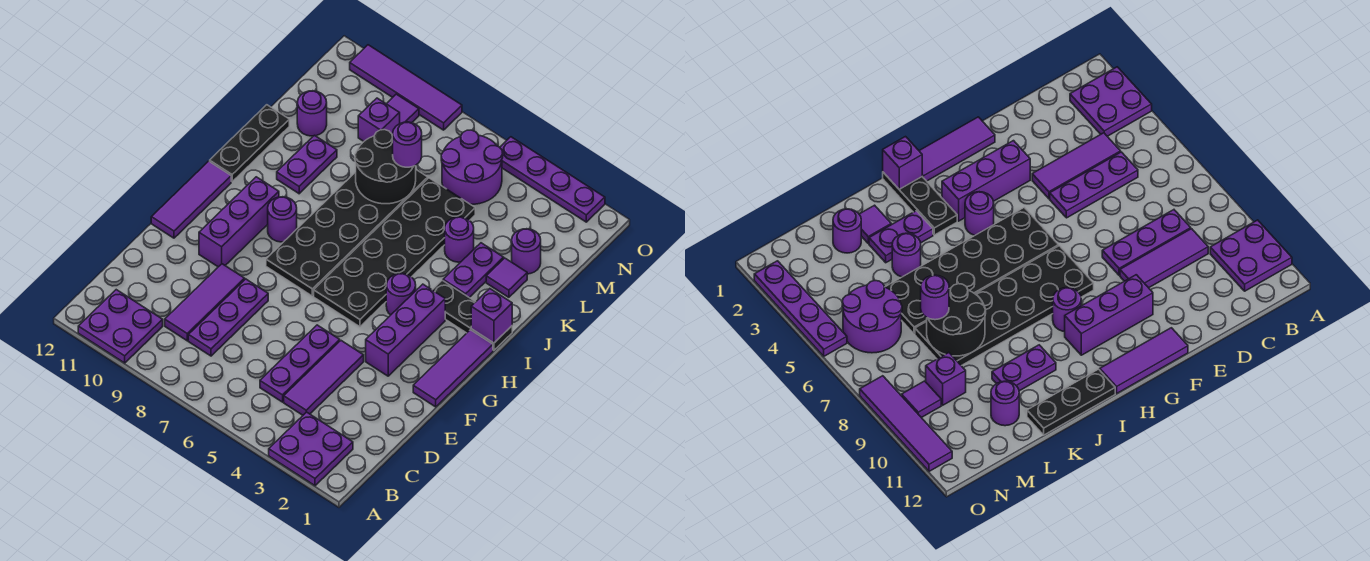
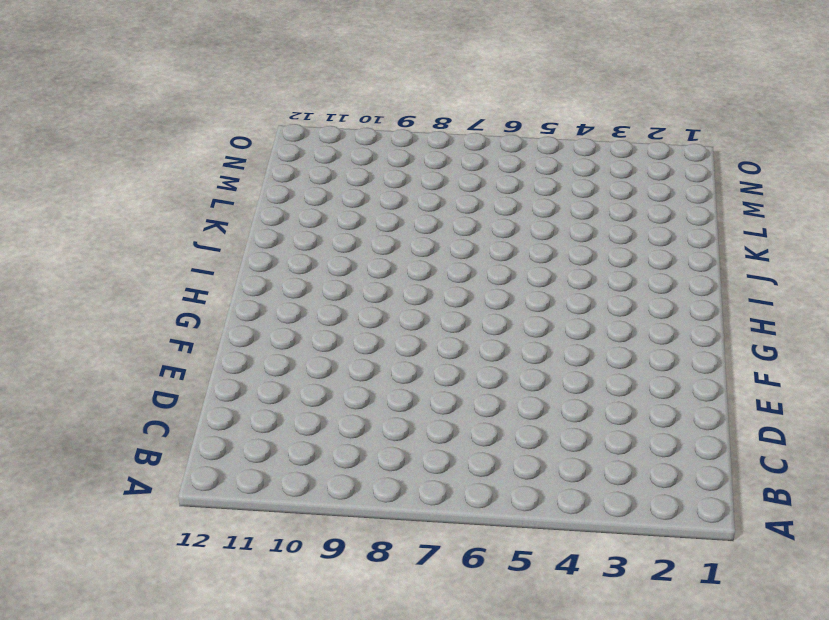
none -> purple plate A2:B3 level 1
none -> purple plate A10:B11 level 1
none -> purple tile C4:E4 level 1
none -> purple plate C5:E5 level 1

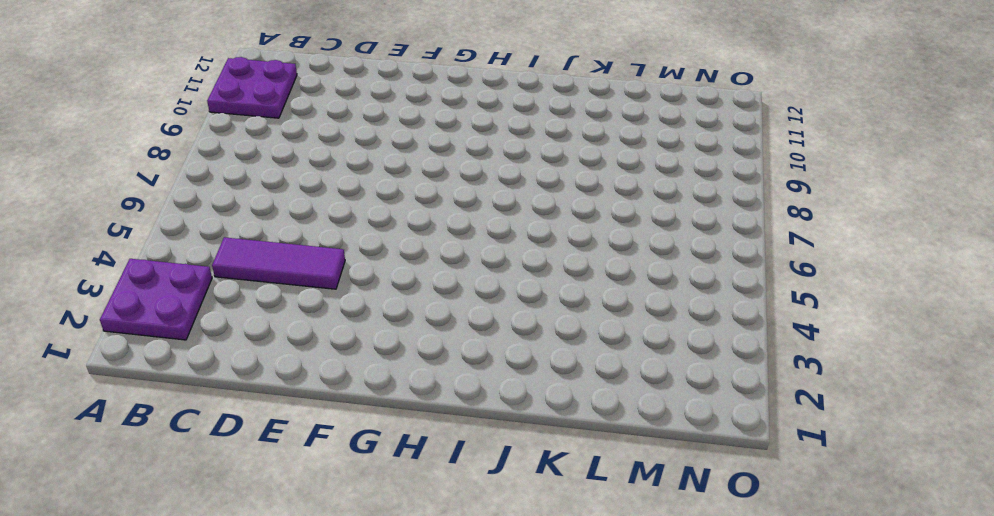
none -> purple plate C5:E5 level 1
none -> purple plate C8:E8 level 1
none -> purple tile C9:E9 level 1
none -> purple tile F1:H1 level 1

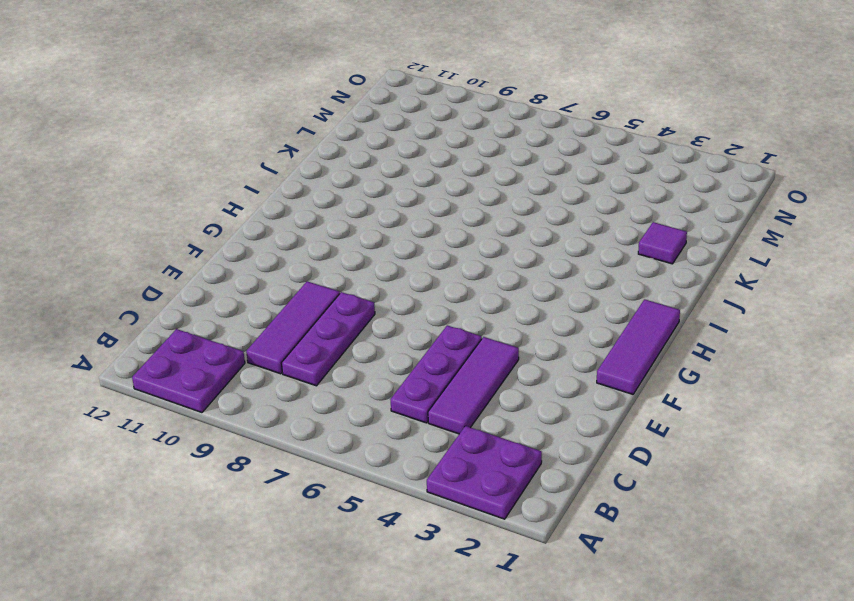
none -> purple brick F3:H3 level 1
none -> purple brick F10:H10 level 1
none -> purple tile F12:H12 level 1
none -> black plate G5:L6 level 1

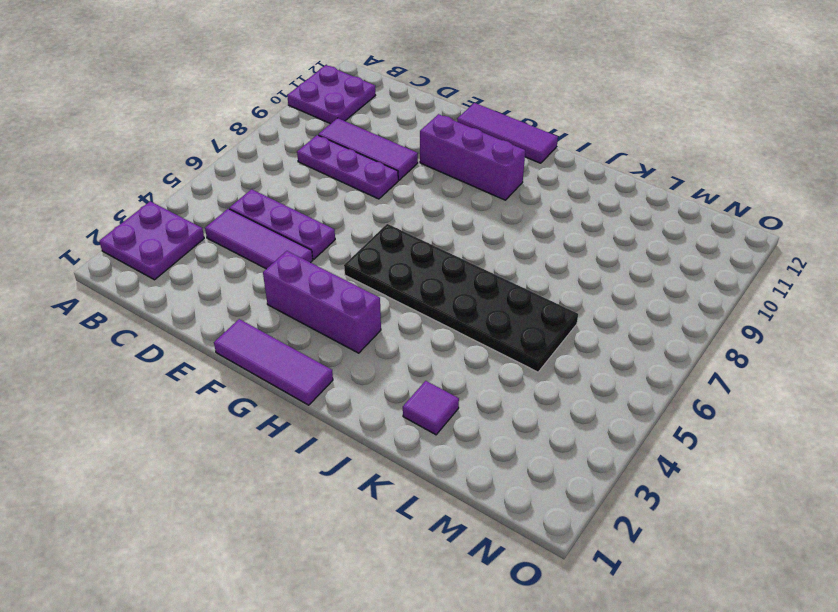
none -> black plate G7:L8 level 1
none -> purple round brick H4 level 1
none -> purple round brick H9 level 1
none -> black plate I1:I3 level 1

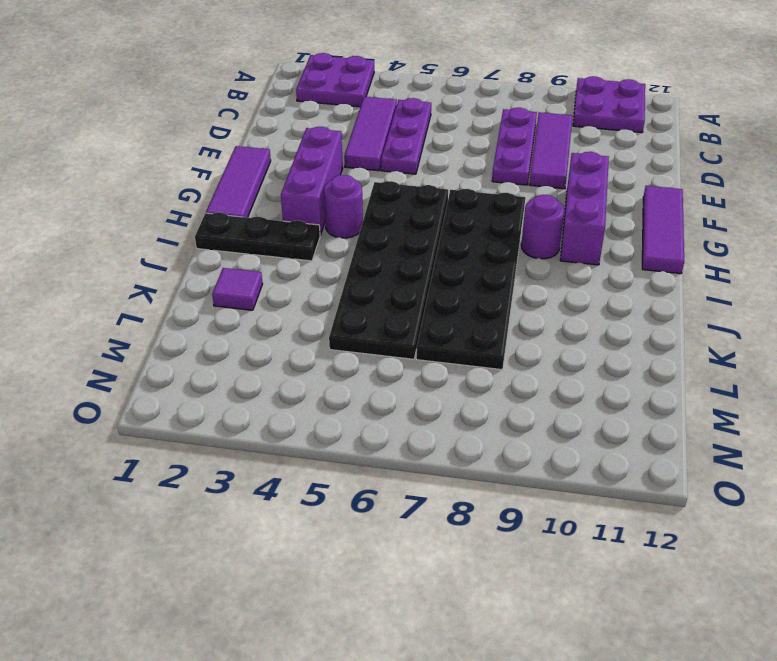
none -> black plate I12:K12 level 1
none -> purple plate J3:K3 level 1
none -> purple plate J10:K10 level 1
none -> purple round brick K4 level 1

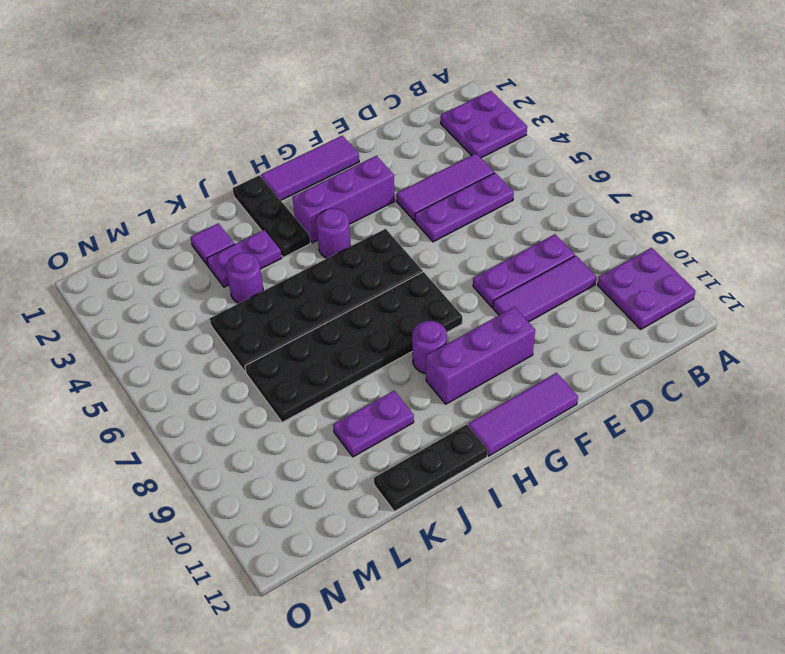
none -> purple round brick L2 level 1
none -> purple round brick L11 level 1
none -> purple round brick M5:N6 level 1
none -> purple brick M9 level 1

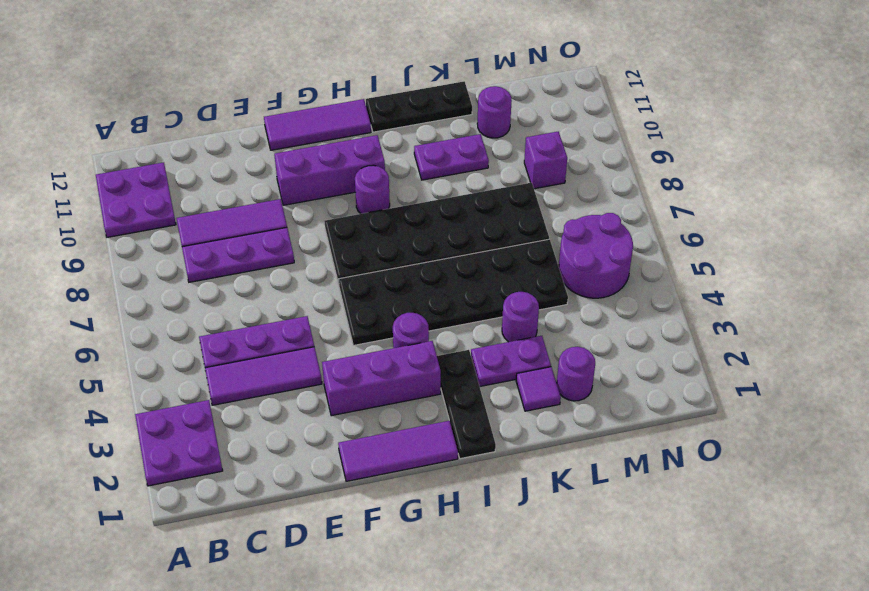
none -> purple tile N9 level 1
none -> purple plate O2:O5 level 1
none -> purple tile O8:O11 level 1
none -> purple brick I1 level 2

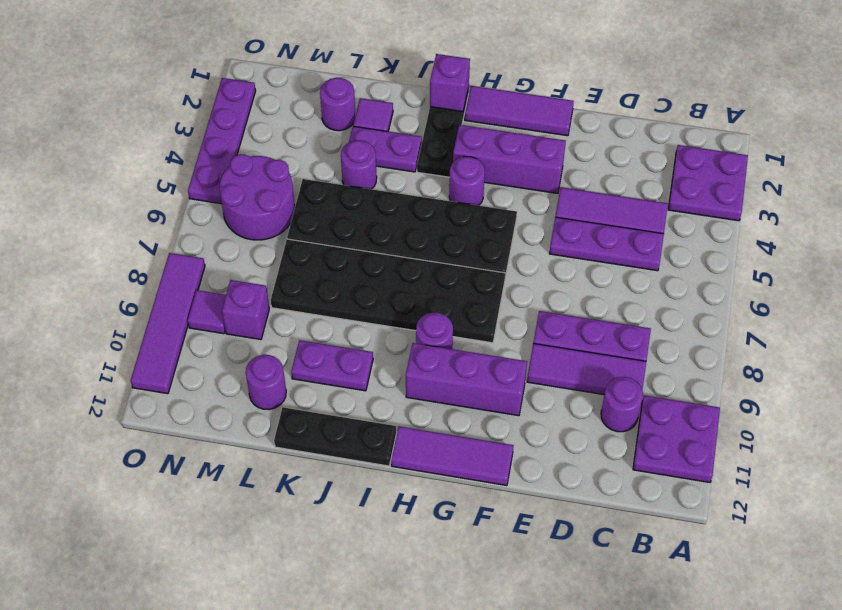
purple round brick C10 level 1 -> purple round brick L7 level 3
none -> black round brick K7:L8 level 2

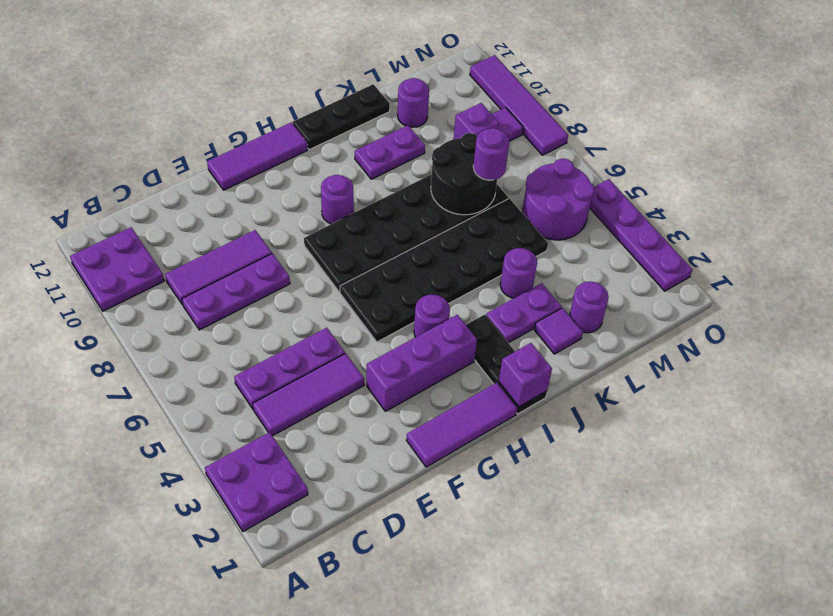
none -> purple brick F10:H10 level 1

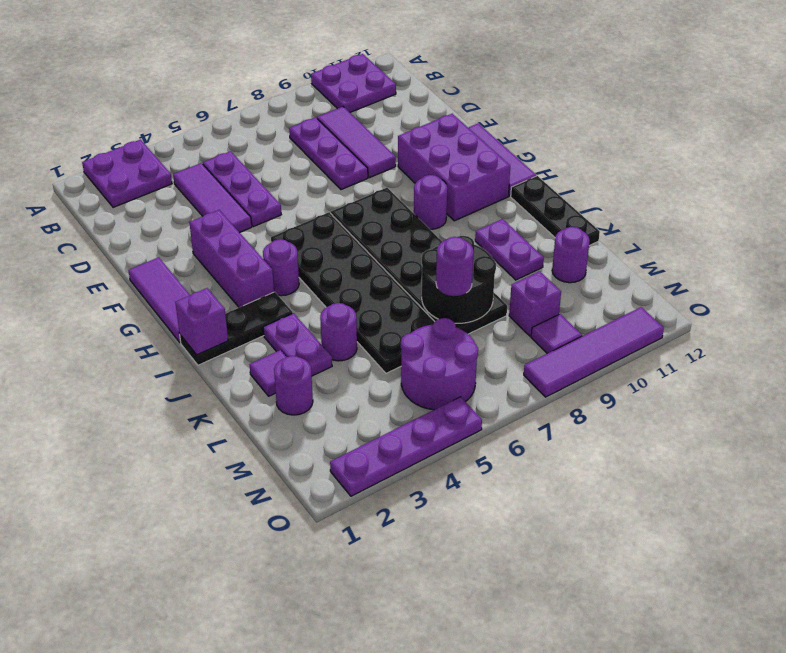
purple brick F10:H11 level 1 -> purple brick F10:H10 level 1

